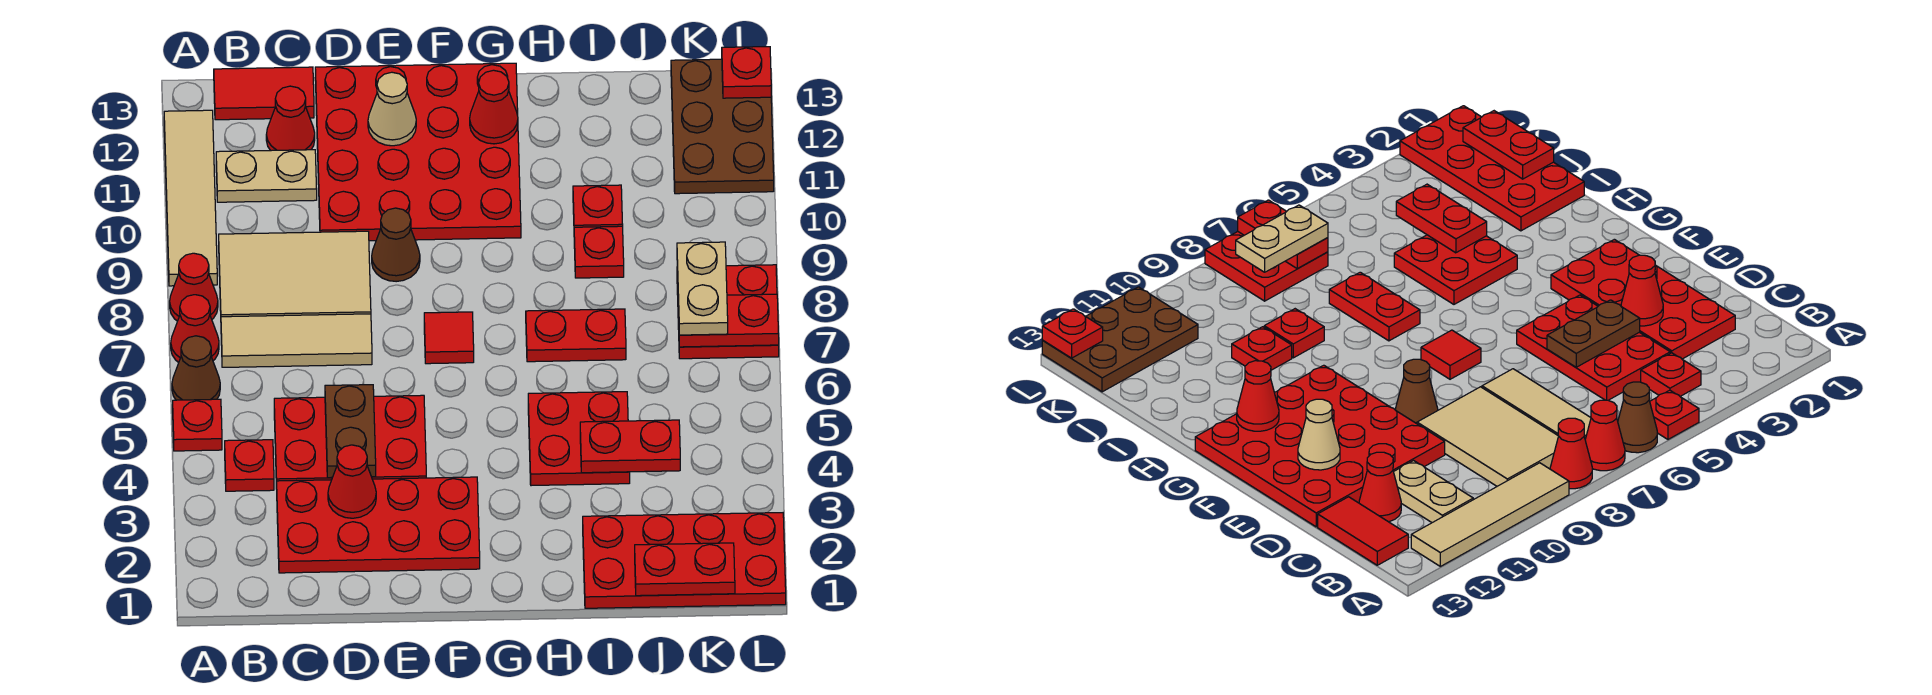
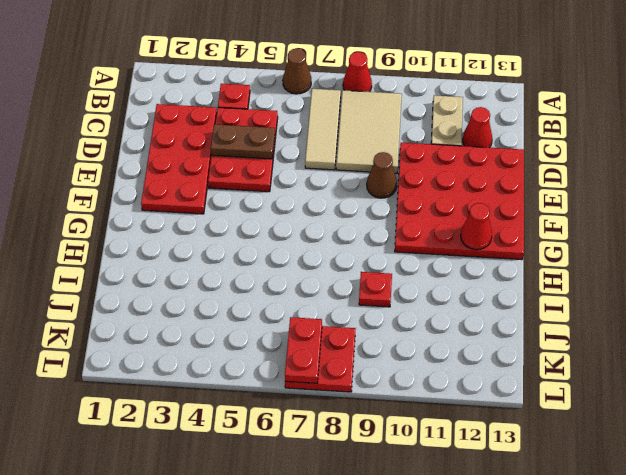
none -> red plate A5 level 1
none -> red cone A7 level 1
none -> tan tile A9:A12 level 1
none -> red tile B13:C13 level 1

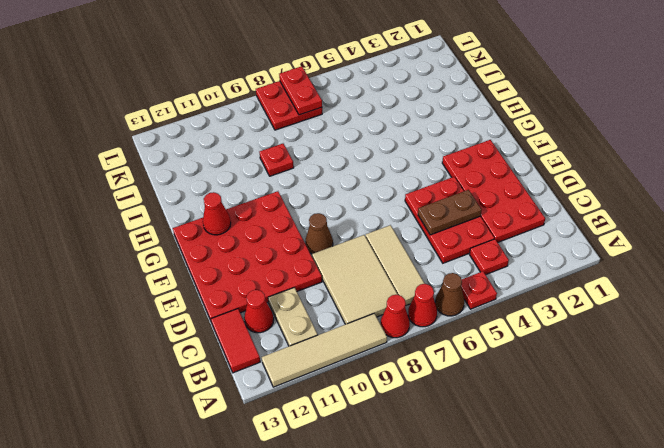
none -> red tile F7 level 1
none -> red plate H4:I5 level 1
none -> red plate H7:I7 level 1
none -> red plate I1:L2 level 1

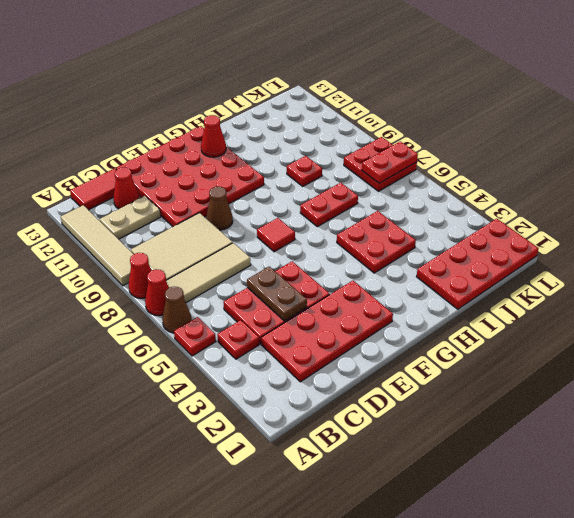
none -> red plate I10 level 1
none -> brown plate K11:L13 level 1
none -> red cone D3 level 2
none -> tan cone E12 level 2

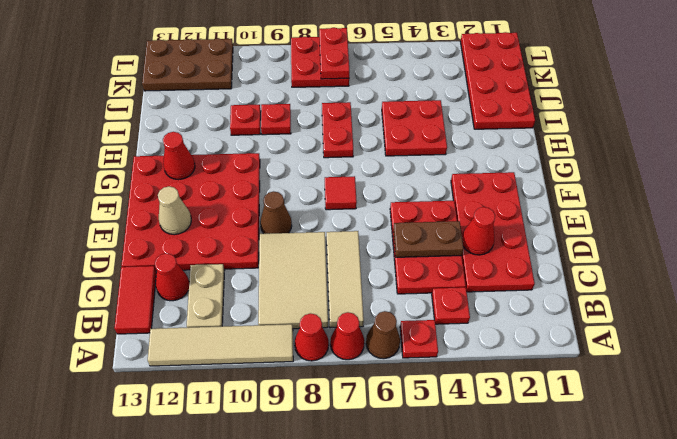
none -> red plate I4:J4 level 2
none -> red plate J1:K1 level 2
none -> red plate L13 level 2
none -> tan plate K7:K8 level 3

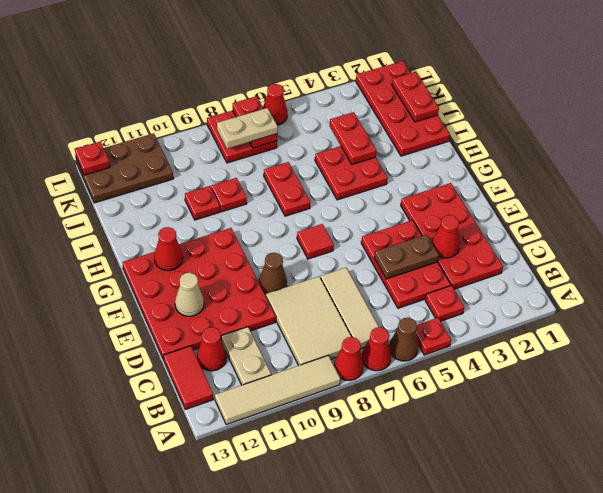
red cone L6 level 1 -> none

